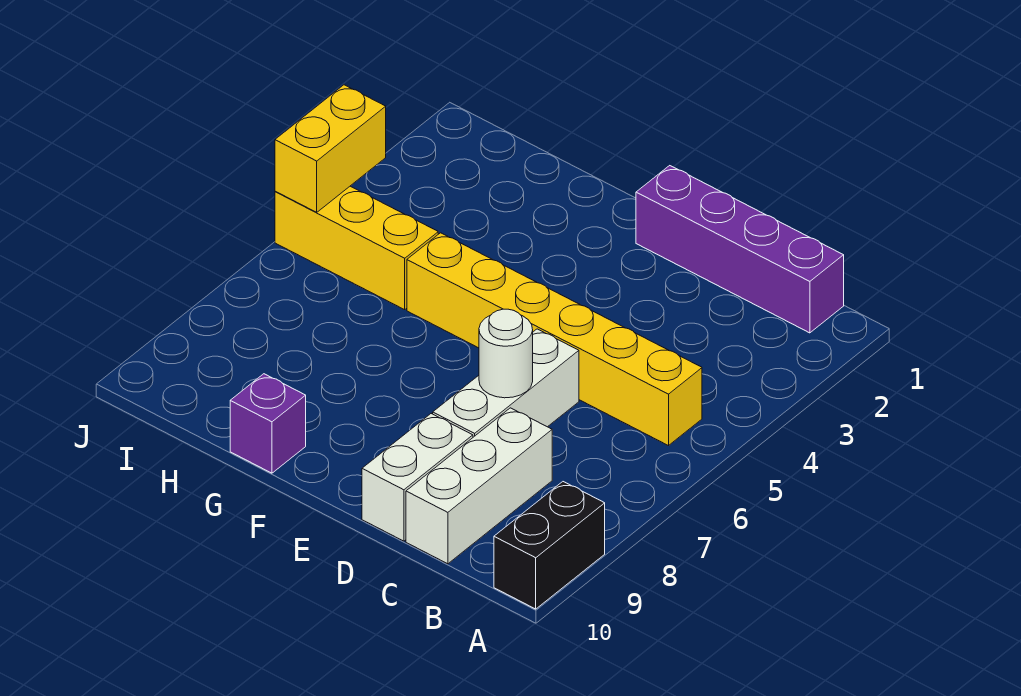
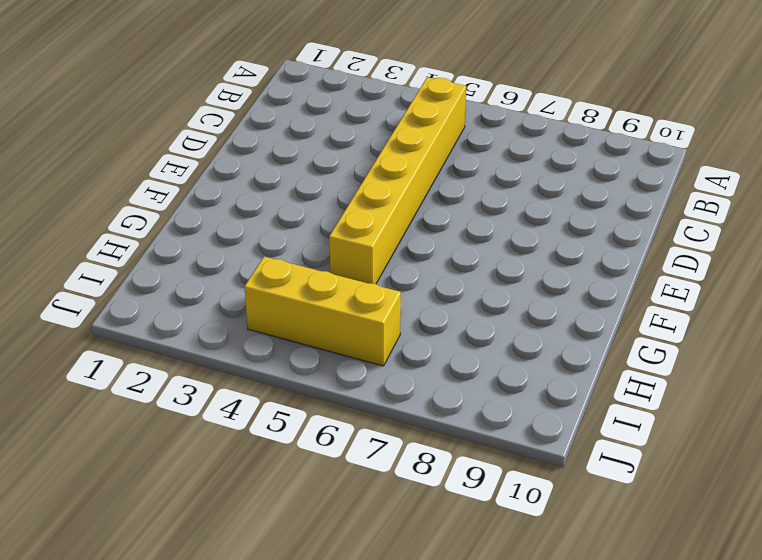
yellow brick I4:I6 level 1 -> yellow brick H5:J5 level 1
none -> black brick A9:A10 level 1
none -> purple brick B1:E1 level 1

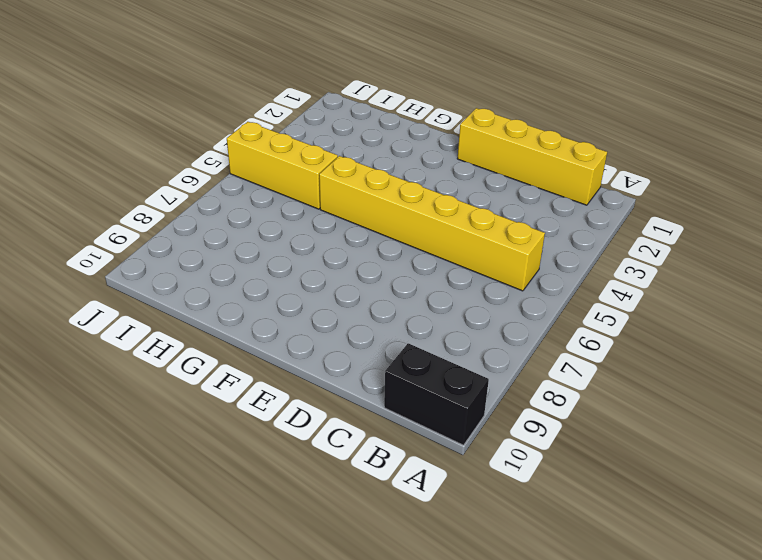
black brick A10:B10 level 1 -> black brick A9:A10 level 1
yellow brick B1:E1 level 1 -> purple brick B1:E1 level 1
none -> white brick C8:C10 level 1
none -> white brick D6:D8 level 1

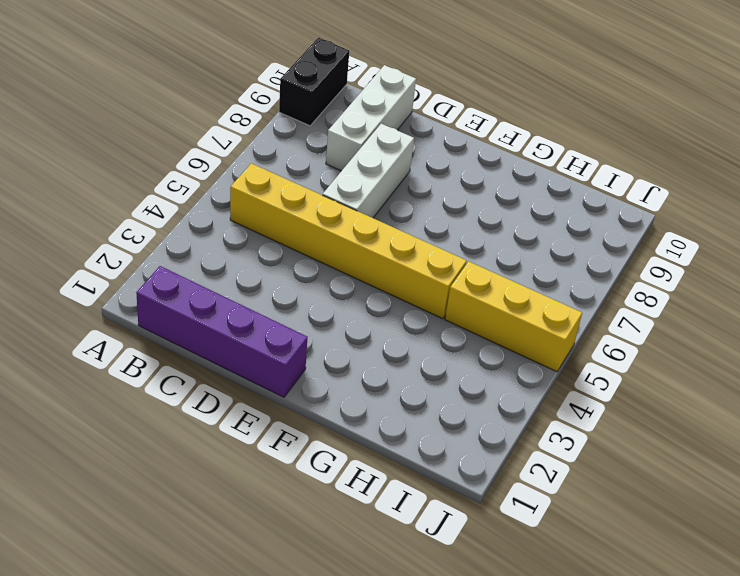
none -> white brick D9:D10 level 1
none -> purple brick G10 level 1

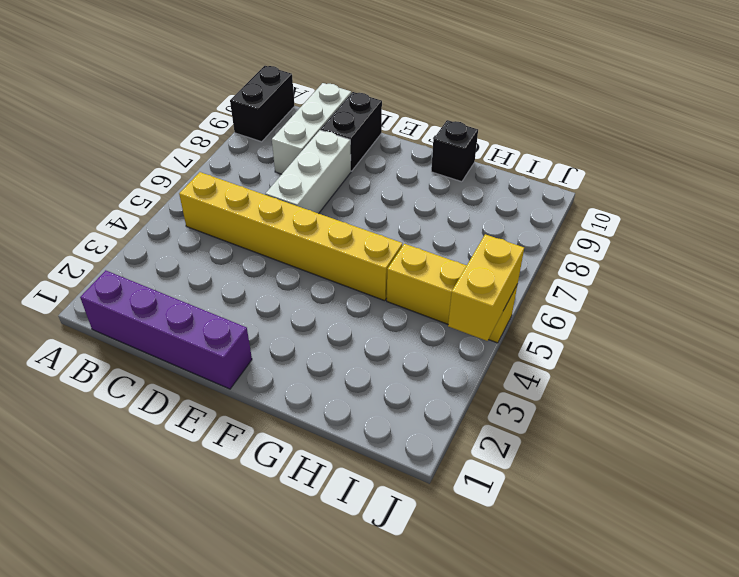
black brick D9:D10 level 1 -> white brick D9:D10 level 1
black brick G10 level 1 -> purple brick G10 level 1
none -> white round brick D7 level 2

